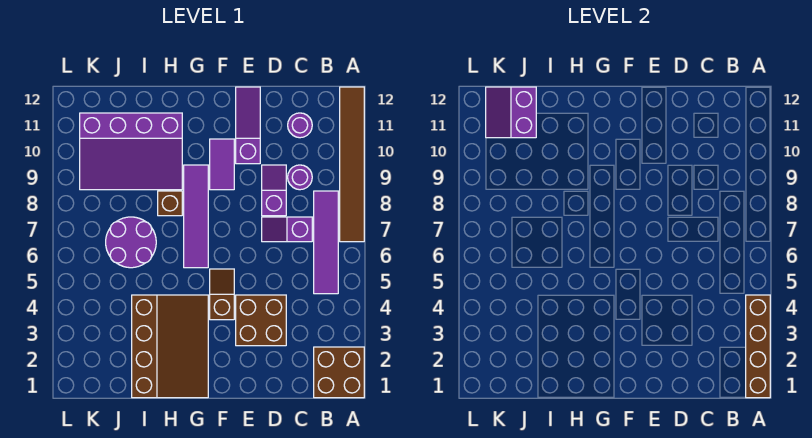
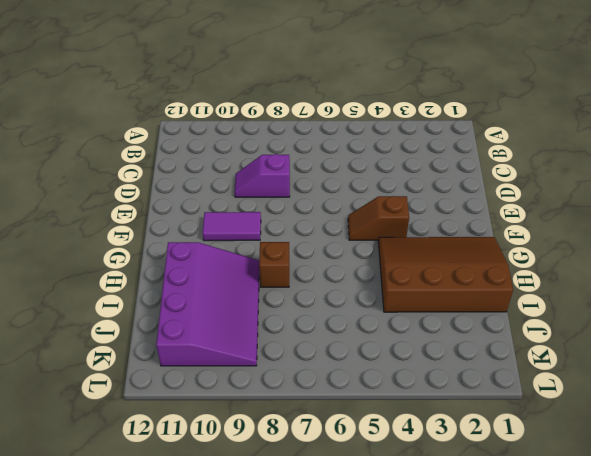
none -> brown brick A1:B2 level 1
none -> brown tile A7:A12 level 1
none -> purple tile B5:B8 level 1

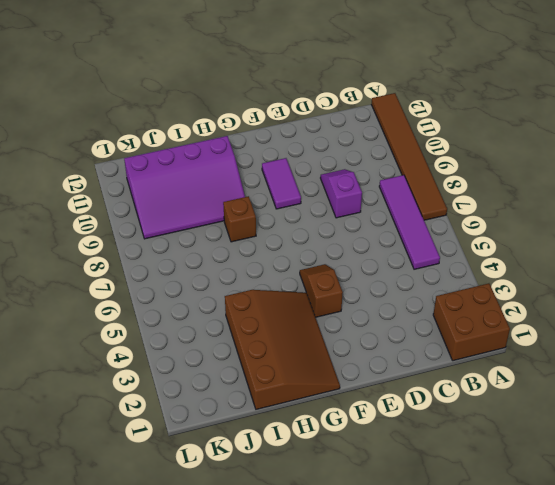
none -> purple slope C7:D7 level 1 top C
none -> purple round brick C9 level 1
none -> purple round brick C11 level 1

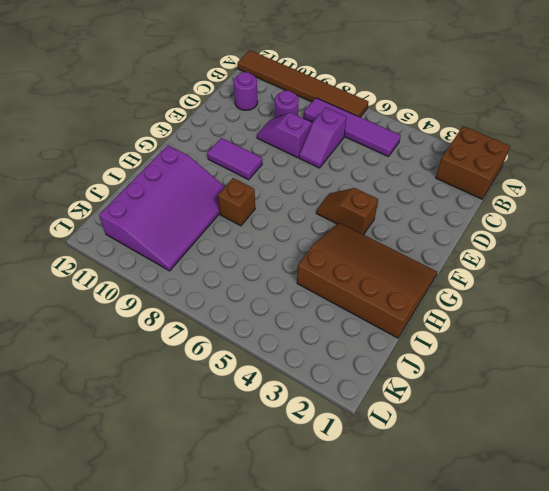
none -> brown brick D3:E4 level 1
none -> purple slope E10:E12 level 1 top 10
none -> purple tile G6:G9 level 1

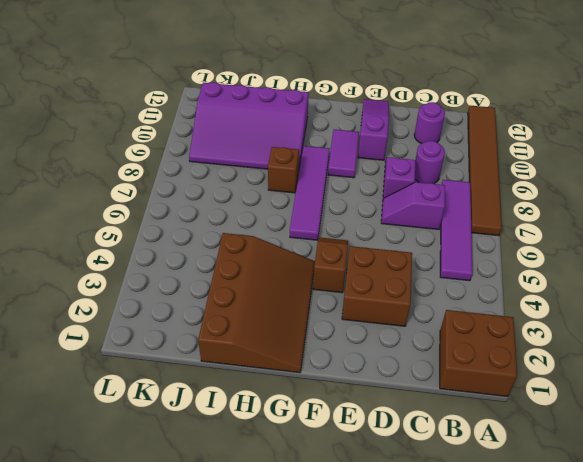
none -> purple round brick I6:J7 level 1
none -> brown brick A1:A4 level 2
none -> purple slope J11:K12 level 2 top J

